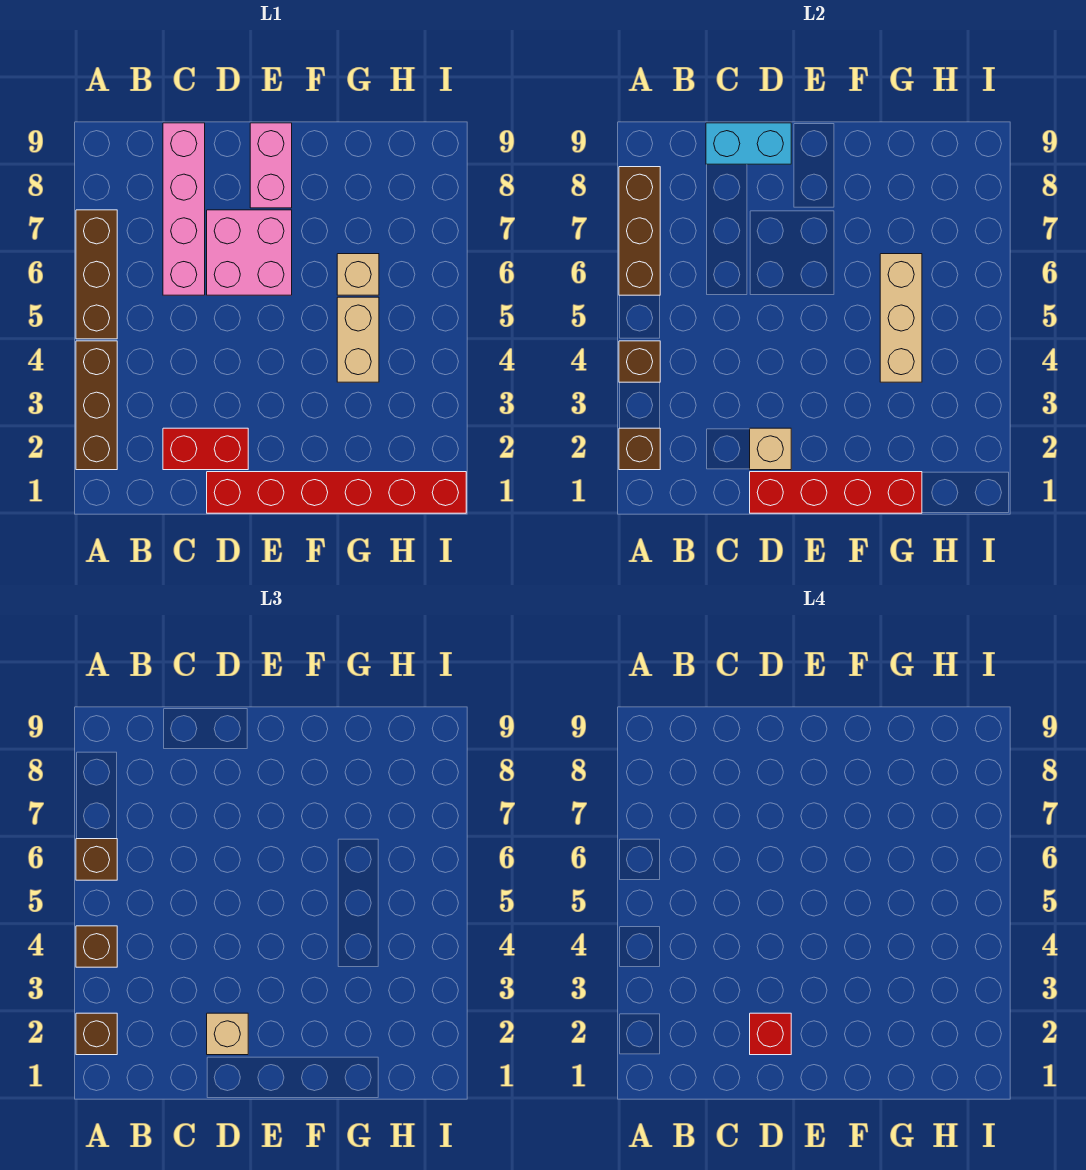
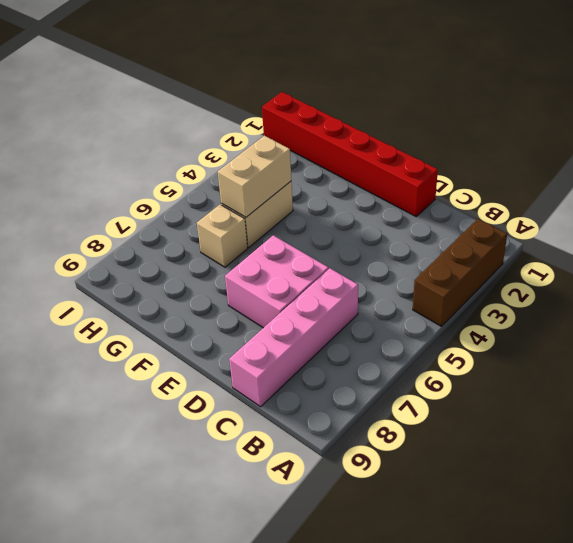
tan brick G4:G5 level 2 -> tan brick G4:G6 level 2
none -> brown brick A5:A7 level 1
none -> red brick C2:D2 level 1
none -> pink brick E8:E9 level 1

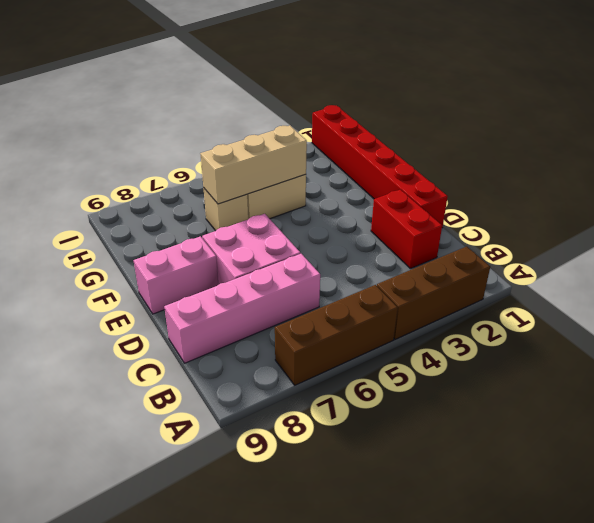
none -> brown brick A2 level 2
none -> brown brick A4 level 2
none -> brown brick A6:A8 level 2

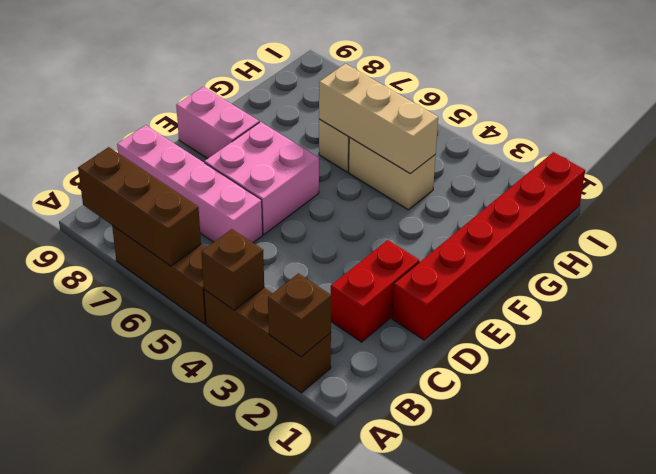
none -> cyan brick C9:D9 level 2
none -> red brick D1:G1 level 2
none -> tan brick D2 level 2

